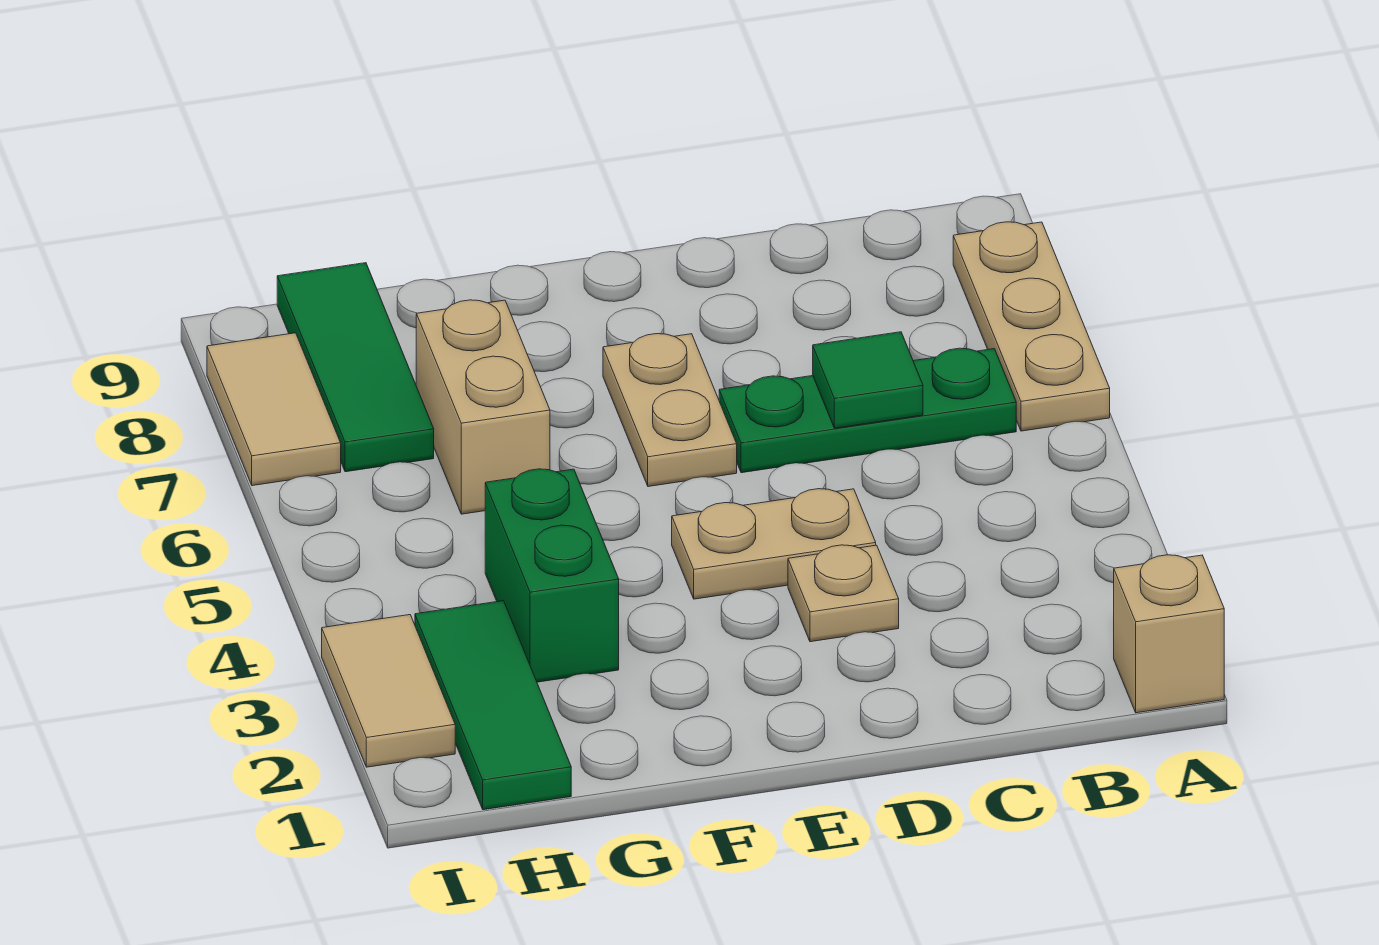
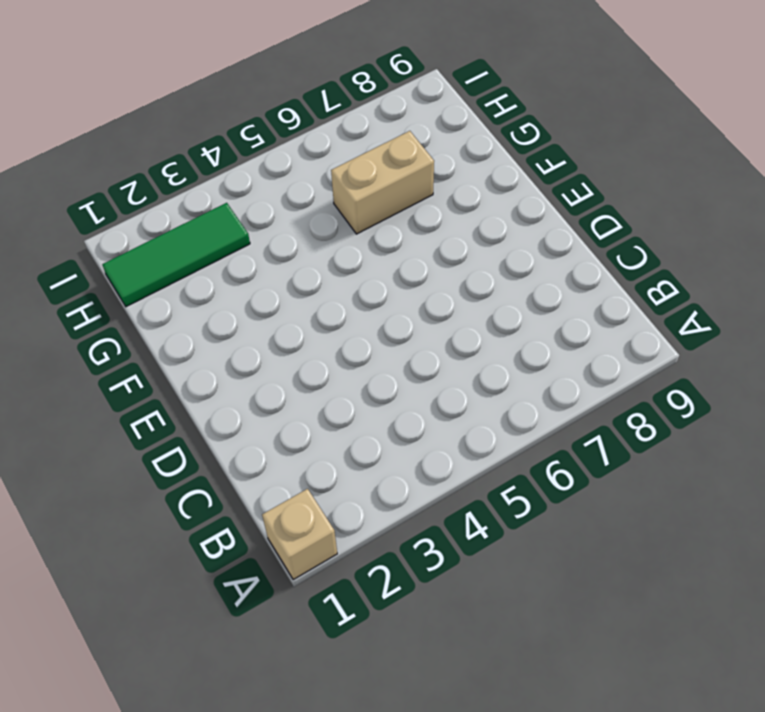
none -> tan plate A6:A8 level 1
none -> green plate B6:D6 level 1
none -> tan plate D3 level 1

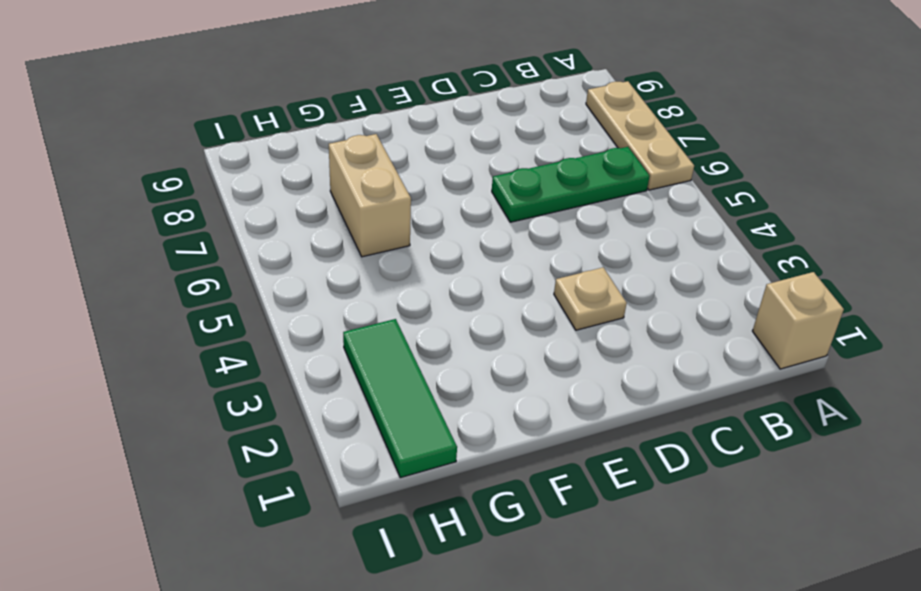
none -> tan plate D4:E4 level 1
none -> tan plate E6:E7 level 1
none -> green brick G3:G4 level 1

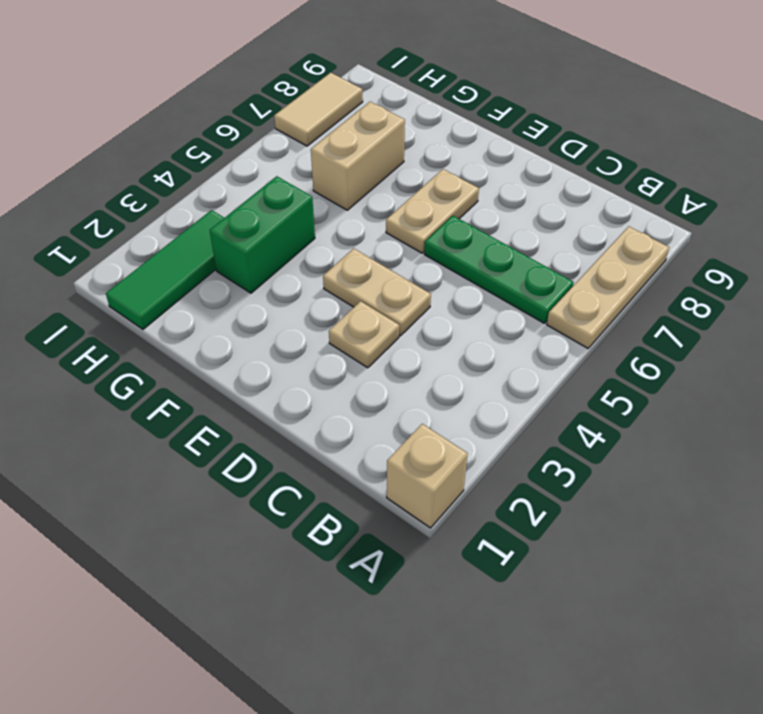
none -> green tile H7:H9 level 1
none -> tan tile I2:I3 level 1
none -> green tile C6 level 2

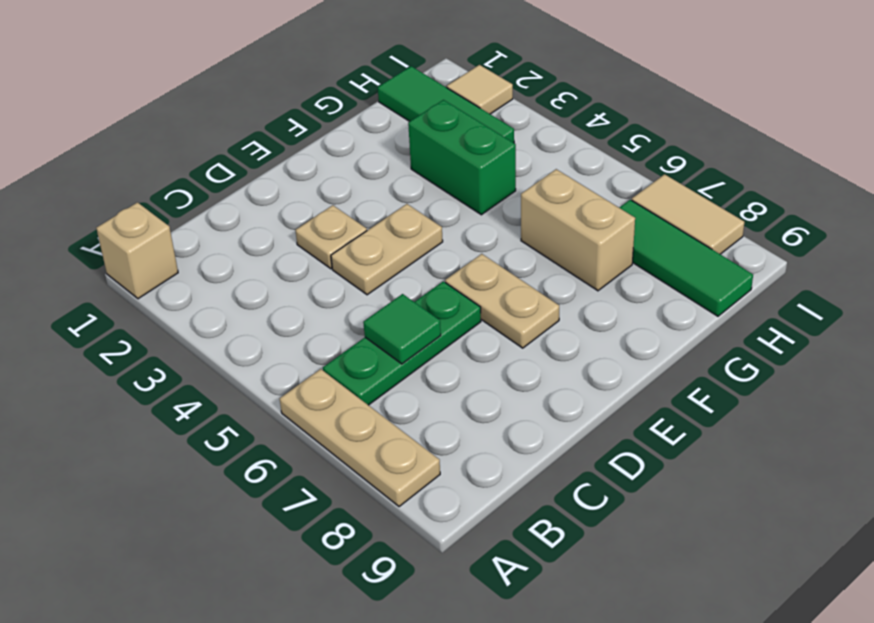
tan tile I2 level 1 -> tan tile I2:I3 level 1

